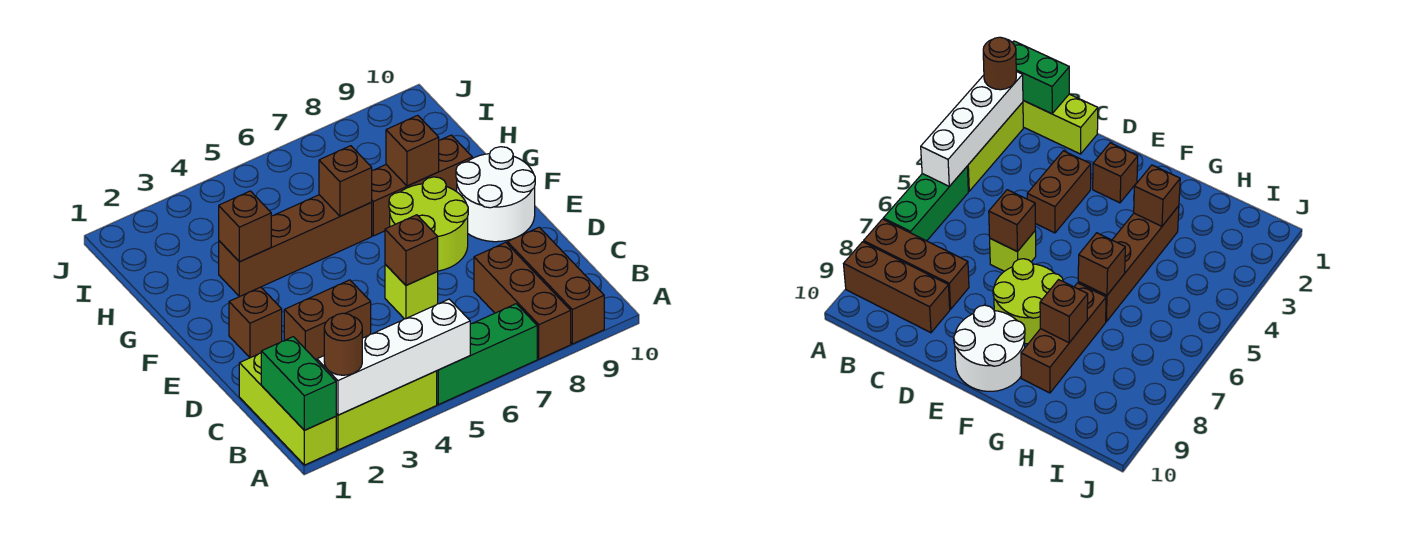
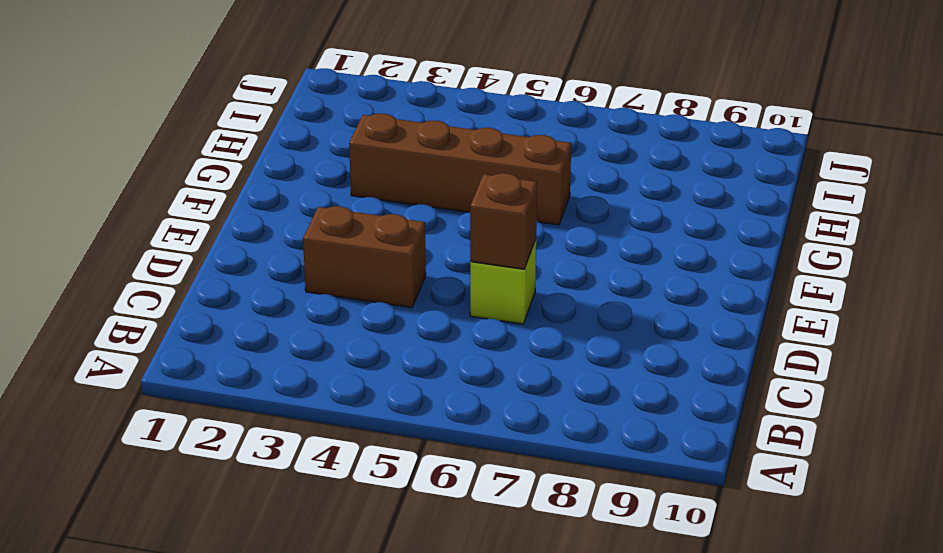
none -> lime brick A1:C1 level 1
none -> lime brick A2:A4 level 1
none -> green brick A5:A7 level 1

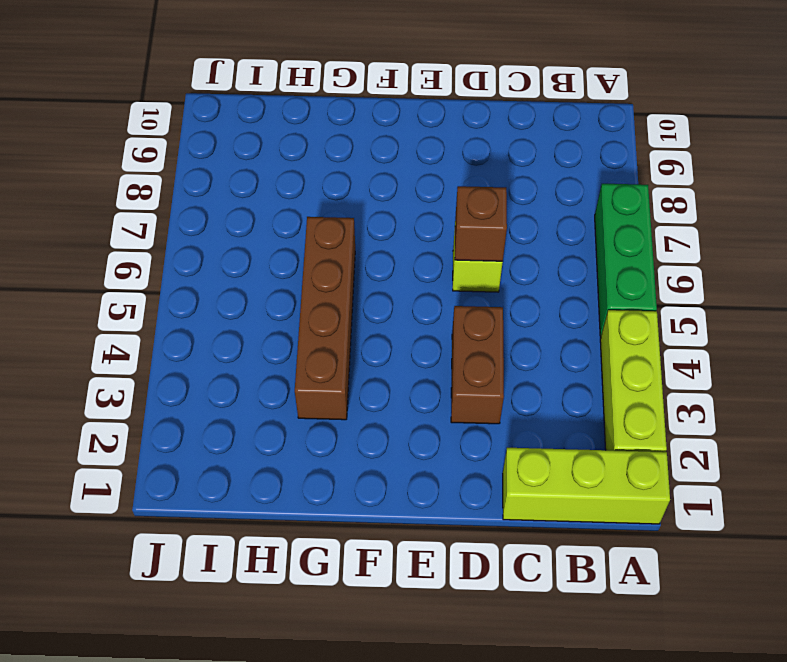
none -> brown brick A8:C8 level 1
none -> brown brick A9:C9 level 1
none -> brown brick E2 level 1

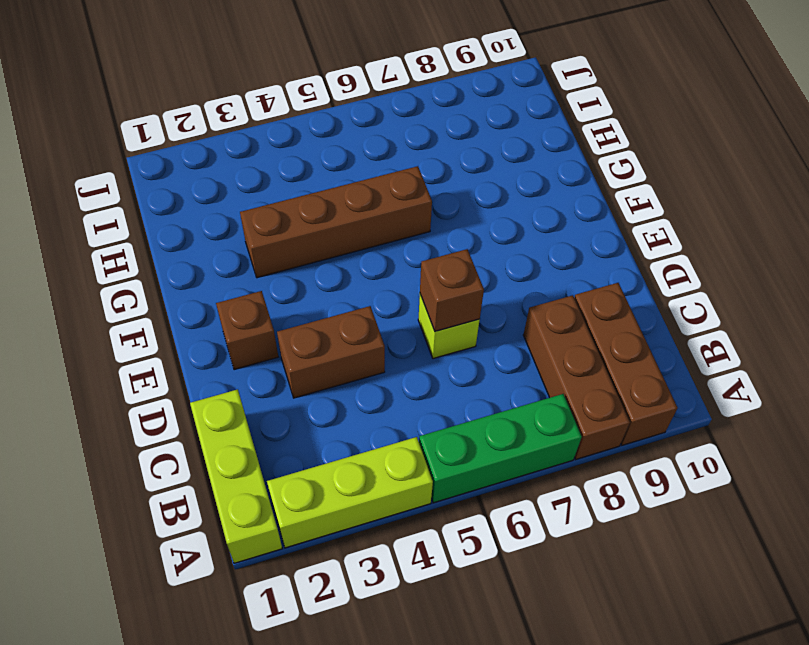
none -> lime round brick E7:F8 level 1
none -> white round brick E9:F10 level 1
none -> brown brick G7:G9 level 1

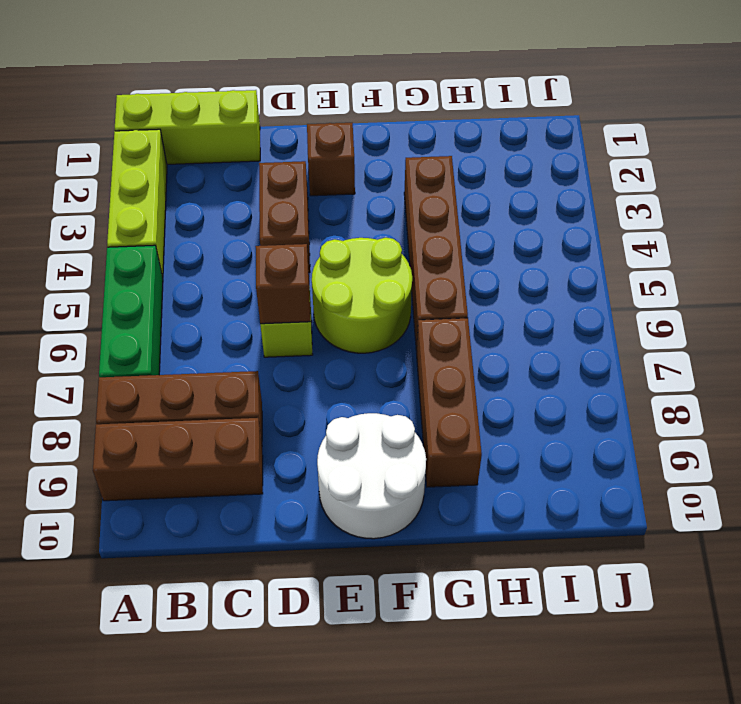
lime round brick E5:F6 level 1 -> lime round brick E7:F8 level 1
none -> green brick A1:B1 level 2
none -> white brick A2:A5 level 2
none -> brown brick G3 level 2

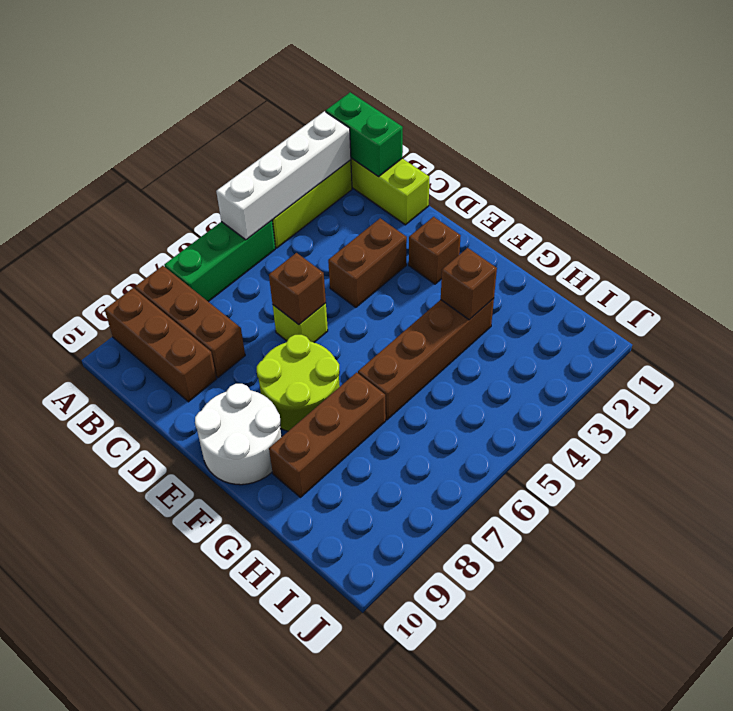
none -> brown brick G6 level 2
none -> brown brick G8 level 2
none -> brown round brick A2 level 3

